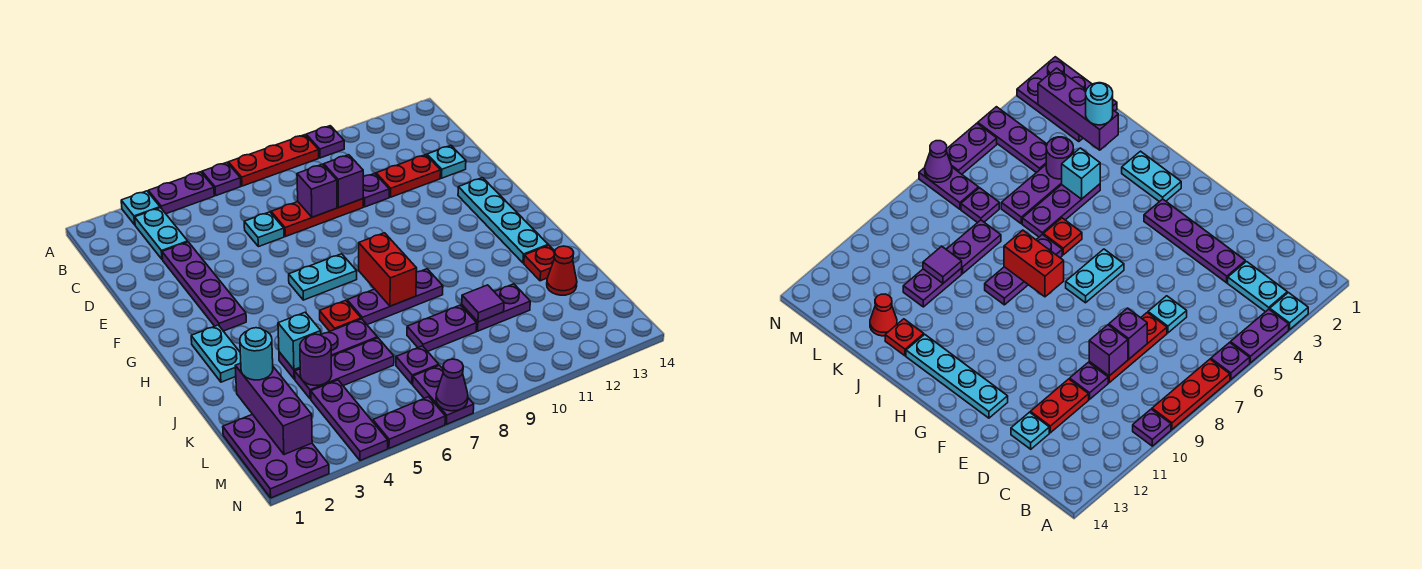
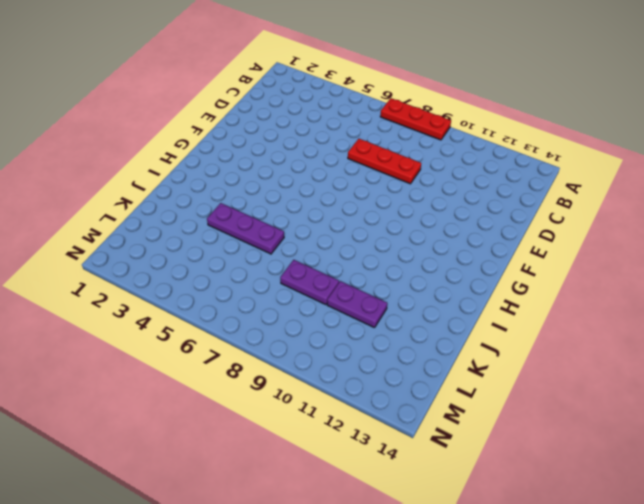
none -> cyan plate A3 level 1
none -> purple plate A4:A5 level 1
none -> purple plate A6 level 1
none -> purple plate A10 level 1

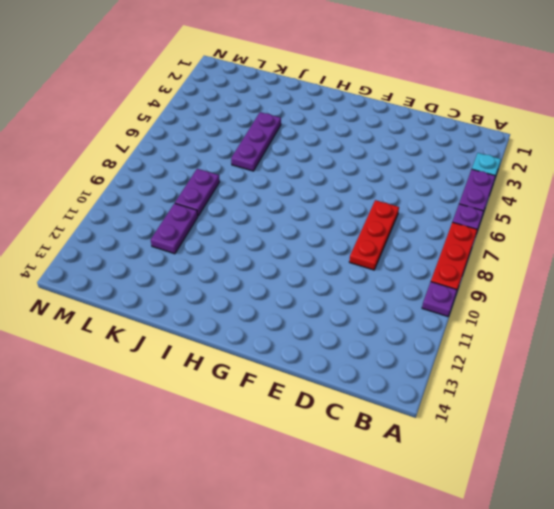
none -> cyan plate B3:C3 level 1
none -> purple plate D3:G3 level 1
none -> cyan plate D6 level 1
none -> purple plate D10 level 1

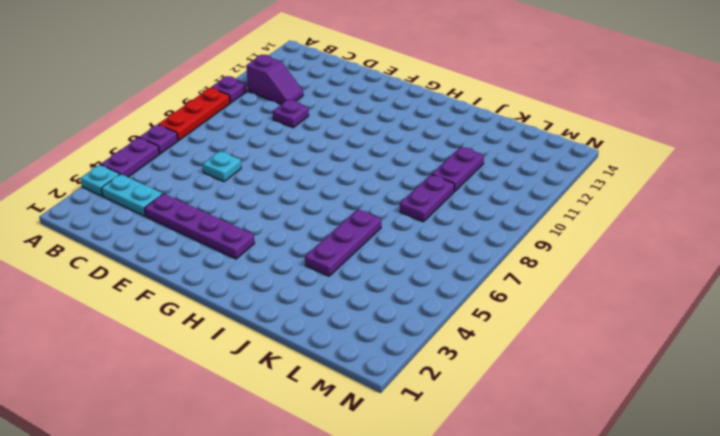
purple slope B11:C11 level 1 top B -> none
none -> red plate D7:D9 level 1
none -> red plate D11:D12 level 1
none -> cyan plate D13 level 1
none -> cyan plate F13:I13 level 1

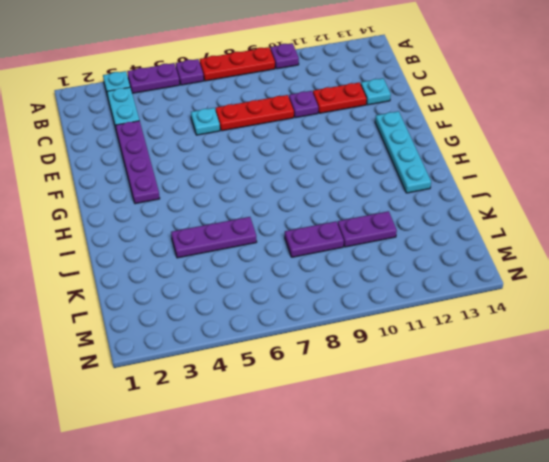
none -> cyan plate G6:G7 level 1
none -> cyan plate H2:I2 level 1
none -> red plate I6 level 1
none -> purple plate I7:I9 level 1

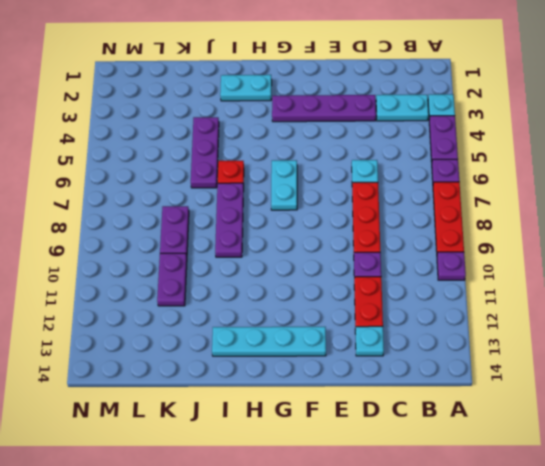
none -> red plate J13 level 1
none -> purple plate K4:K6 level 1
none -> red cone K13 level 1
none -> purple plate L1:N2 level 1

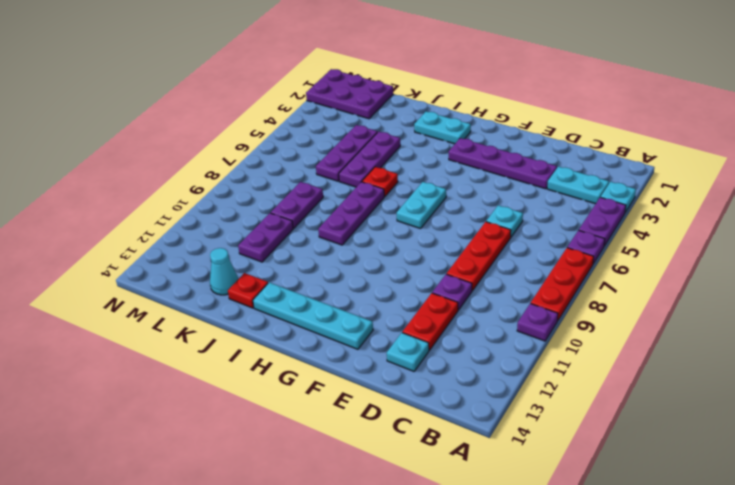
cyan cone K13 level 1 -> red cone K13 level 1
none -> purple plate L4:N4 level 1
none -> purple plate L7 level 1
none -> purple plate M7:N7 level 1
none -> purple plate N5:N6 level 1

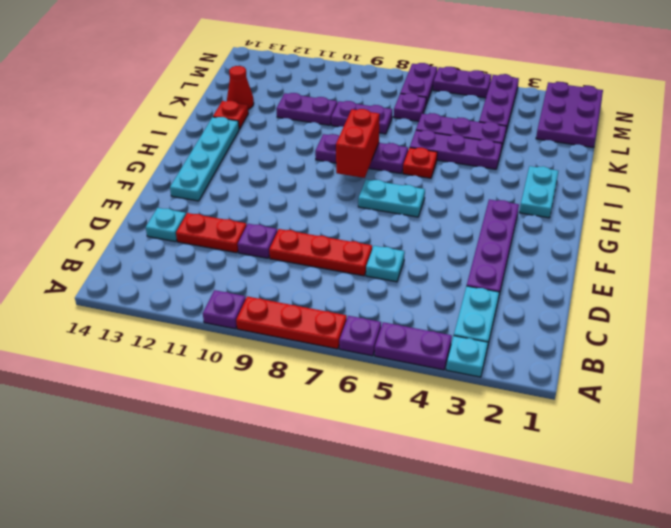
none -> purple brick D8 level 2
none -> purple brick D9 level 2
none -> cyan brick J4 level 2
none -> purple brick K2:M2 level 2

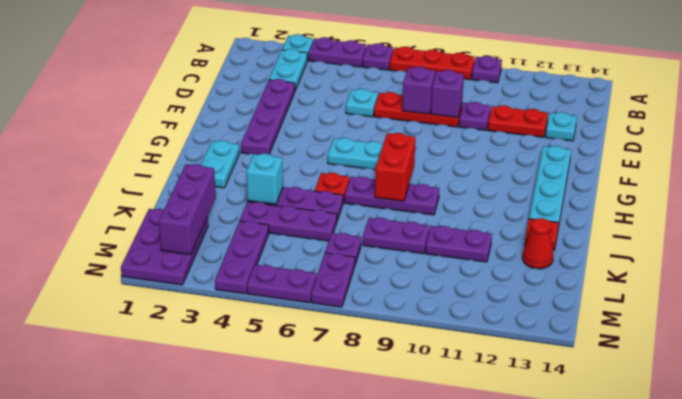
none -> purple round brick K4 level 2
none -> purple tile K10 level 2
none -> purple cone N7 level 2
none -> cyan round brick K2 level 3

